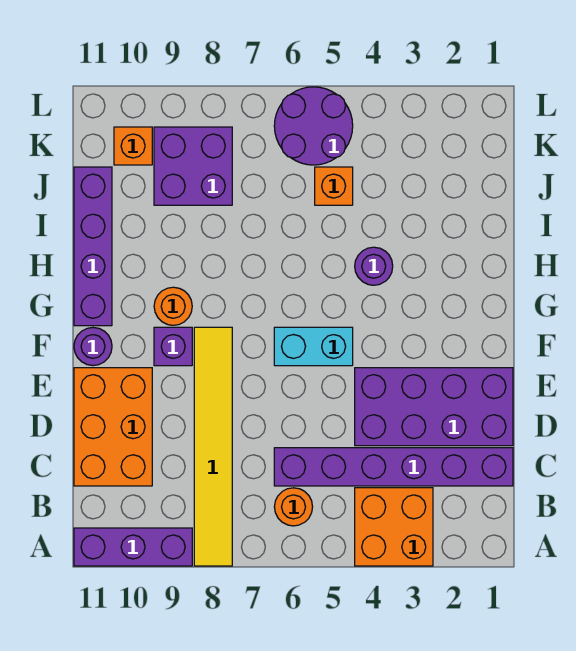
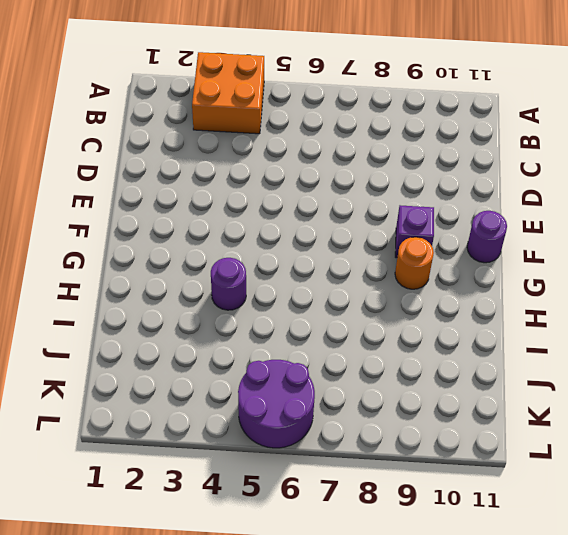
none -> yellow tile A8:F8 level 1
none -> purple brick A9:A11 level 1
none -> orange round brick B6 level 1

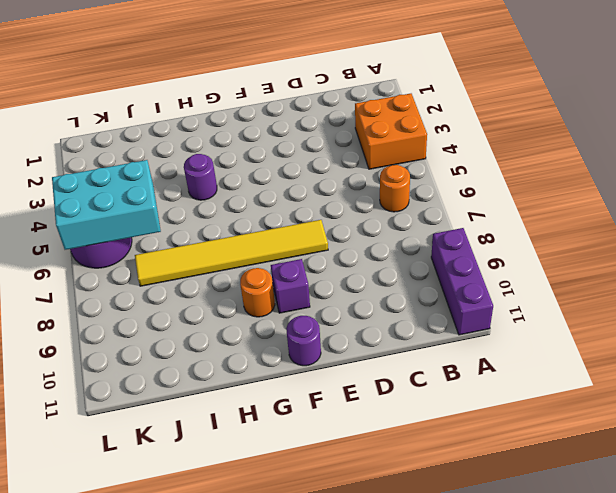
yellow tile E7:J7 level 1 -> yellow tile A8:F8 level 1
cyan brick J5:L6 level 2 -> none
none -> purple brick C1:C6 level 1
none -> orange brick C10:E11 level 1
none -> purple brick D1:E4 level 1

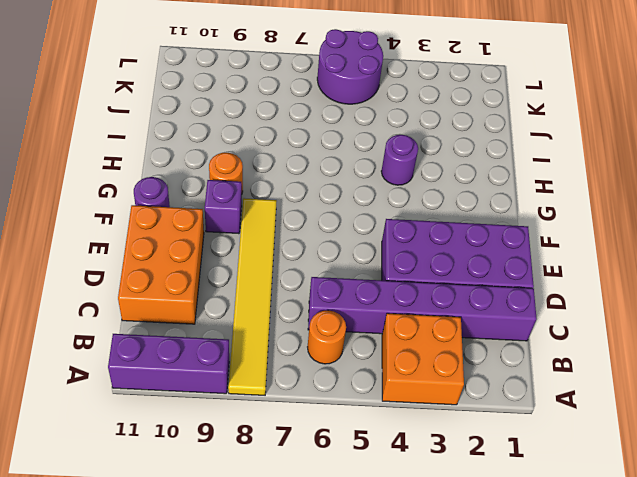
none -> cyan brick F5:F6 level 1
none -> purple brick G11:J11 level 1
none -> orange brick J5 level 1

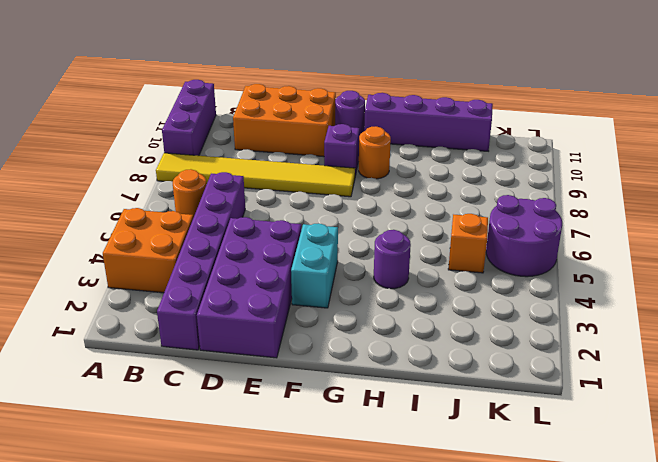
cyan brick F3:F4 level 1 -> cyan brick F5:F6 level 1
none -> purple brick J8:K9 level 1
none -> orange brick K10 level 1

